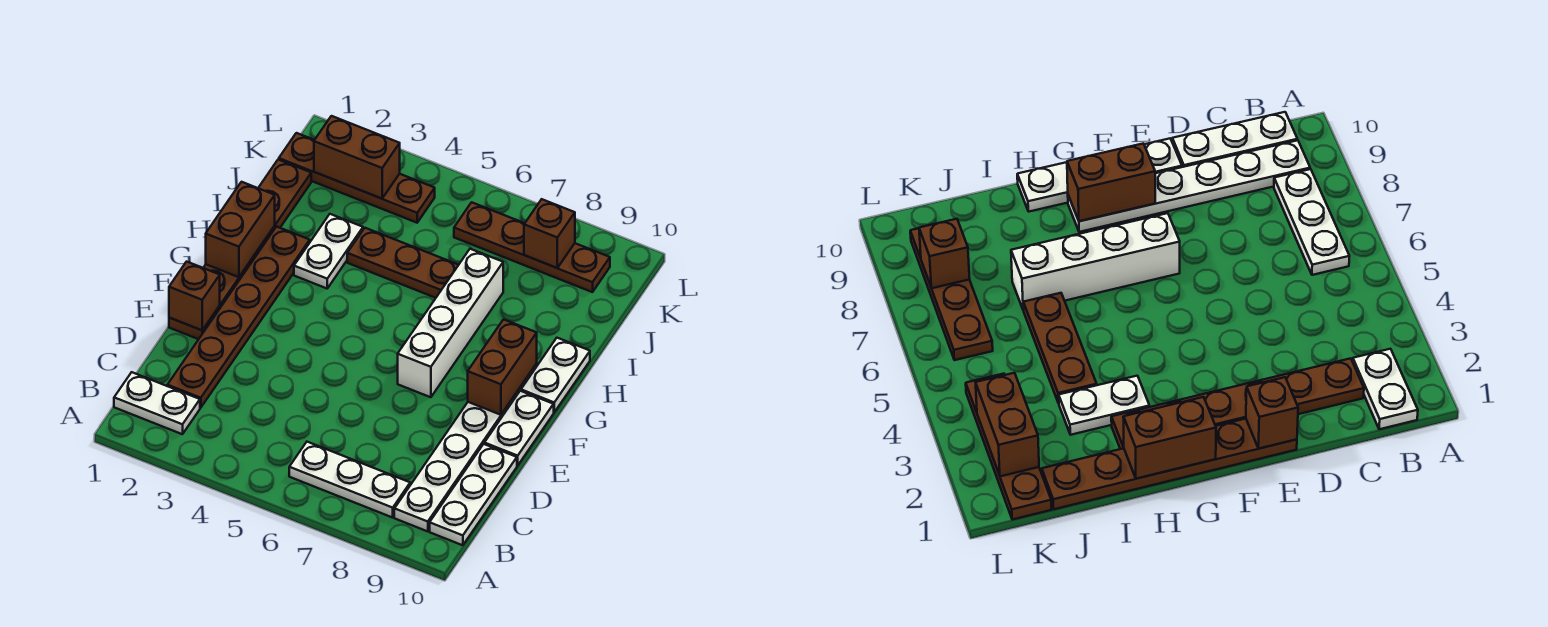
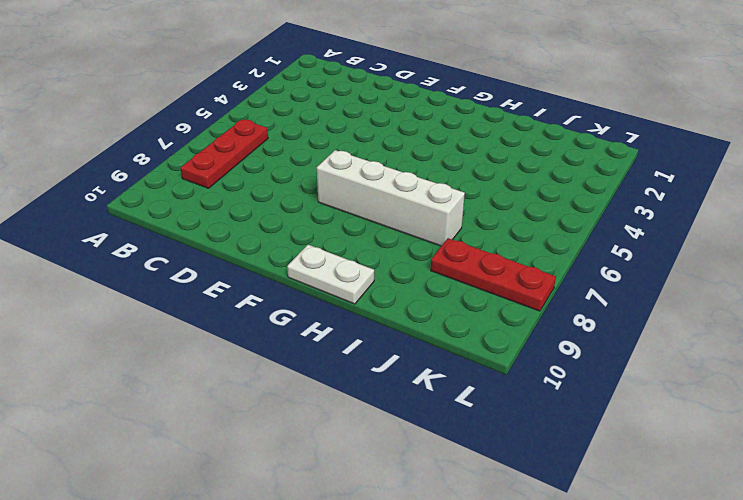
red plate B6:B8 level 1 -> white plate B6:B8 level 1
red plate J8:L8 level 1 -> brown plate K6:K9 level 1
none -> white plate B1:B2 level 1
none -> white plate B9:G9 level 1
none -> white plate B10:D10 level 1

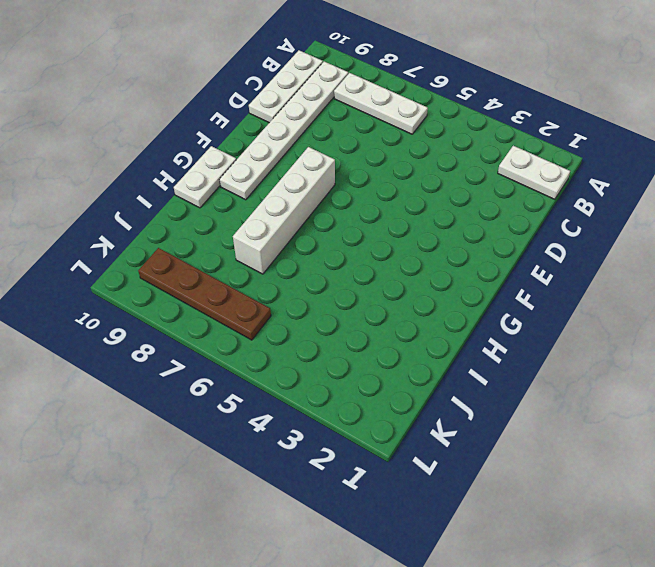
none -> brown plate C2:H2 level 1
none -> brown plate E1:J1 level 1
none -> white plate E10:F10 level 1

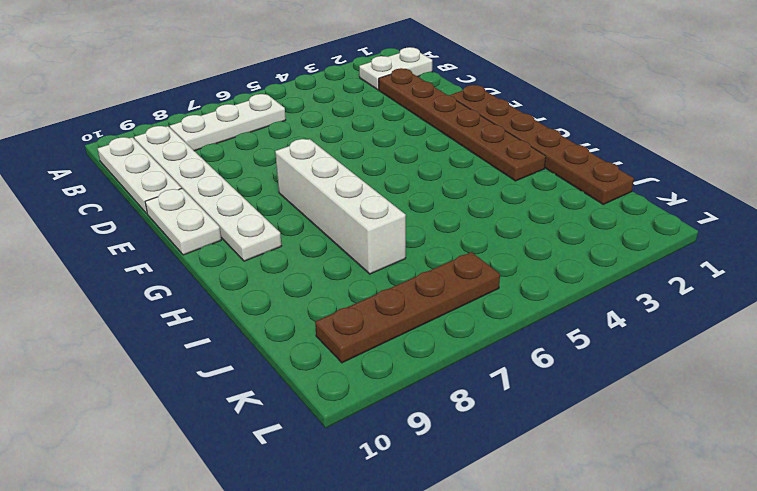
none -> white plate G10:H10 level 1
none -> white plate H3:I3 level 1
none -> brown plate I4:I6 level 1

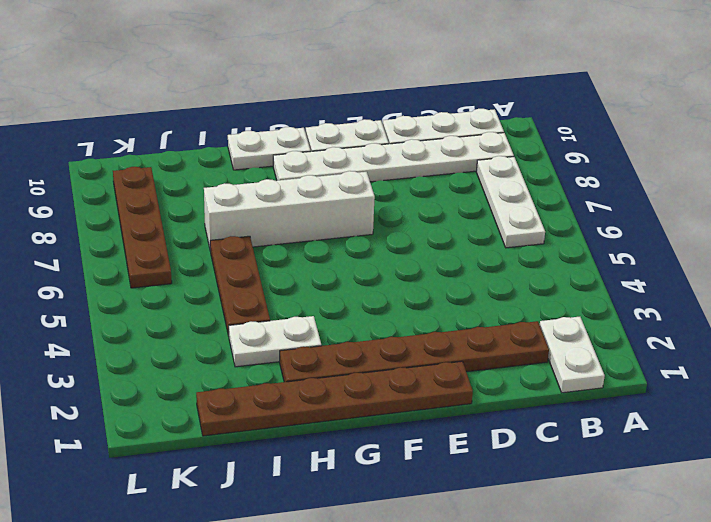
none -> brown plate K1:K4 level 1
none -> brown brick E1 level 2
none -> brown brick F9:G9 level 2

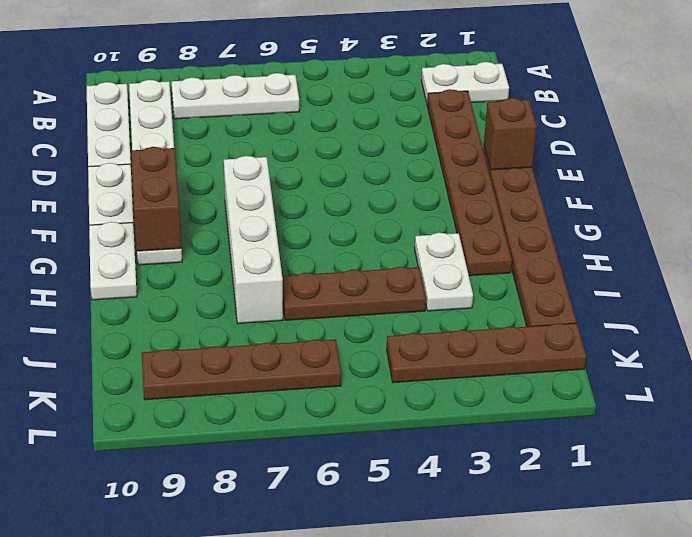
none -> brown brick G1:H1 level 2
none -> brown brick K2:K3 level 2
none -> brown brick K8 level 2

